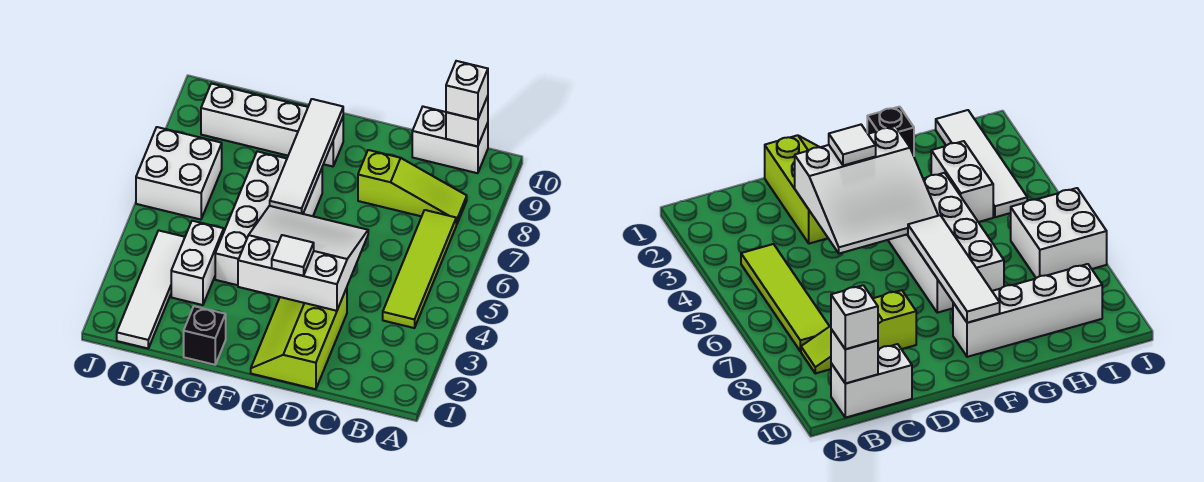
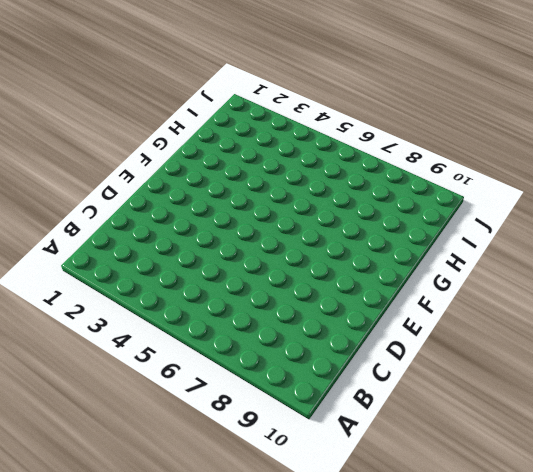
none -> lime tile B4:B7 level 1
none -> lime slope B8:D8 level 1 top D
none -> white brick B10:C10 level 1

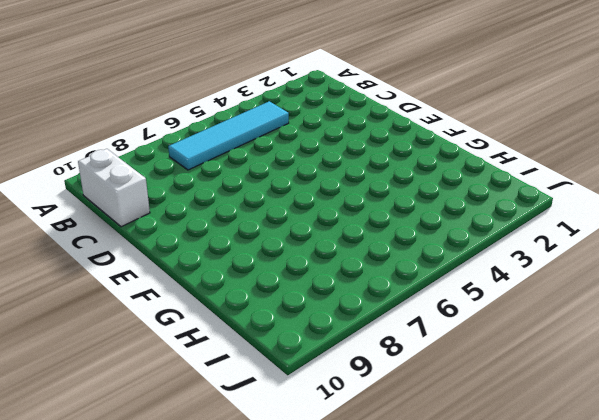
cyan tile B4:B7 level 1 -> lime tile B4:B7 level 1
none -> lime slope B8:D8 level 1 top D
none -> lime slope D1:E3 level 1 top D
none -> white brick F4:G7 level 1

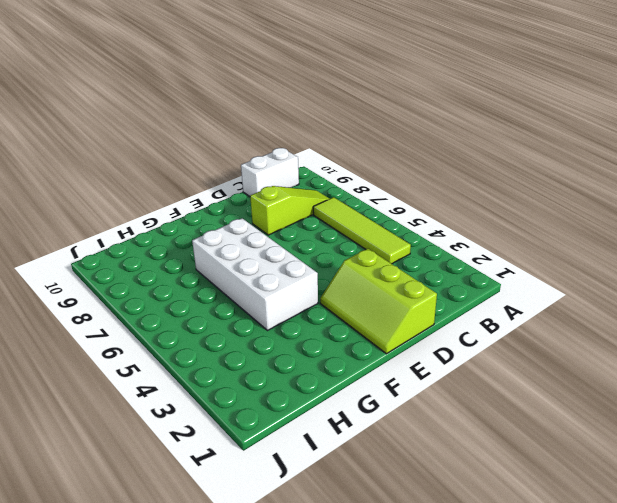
none -> white brick F9:I9 level 1
none -> black brick G1 level 1
none -> white brick H3:H4 level 1

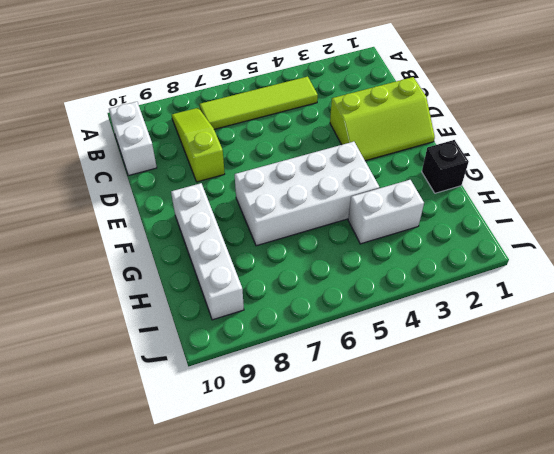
none -> white tile I1:I4 level 1
none -> white brick I6:J7 level 1
none -> white brick B10 level 2

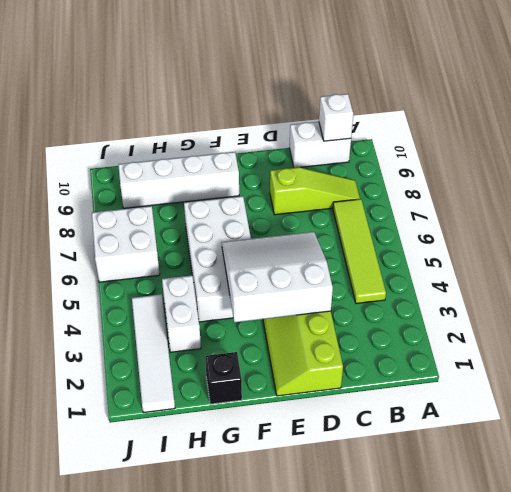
none -> white tile F6:F9 level 2
none -> white brick B10 level 3
none -> white tile E3 level 3

